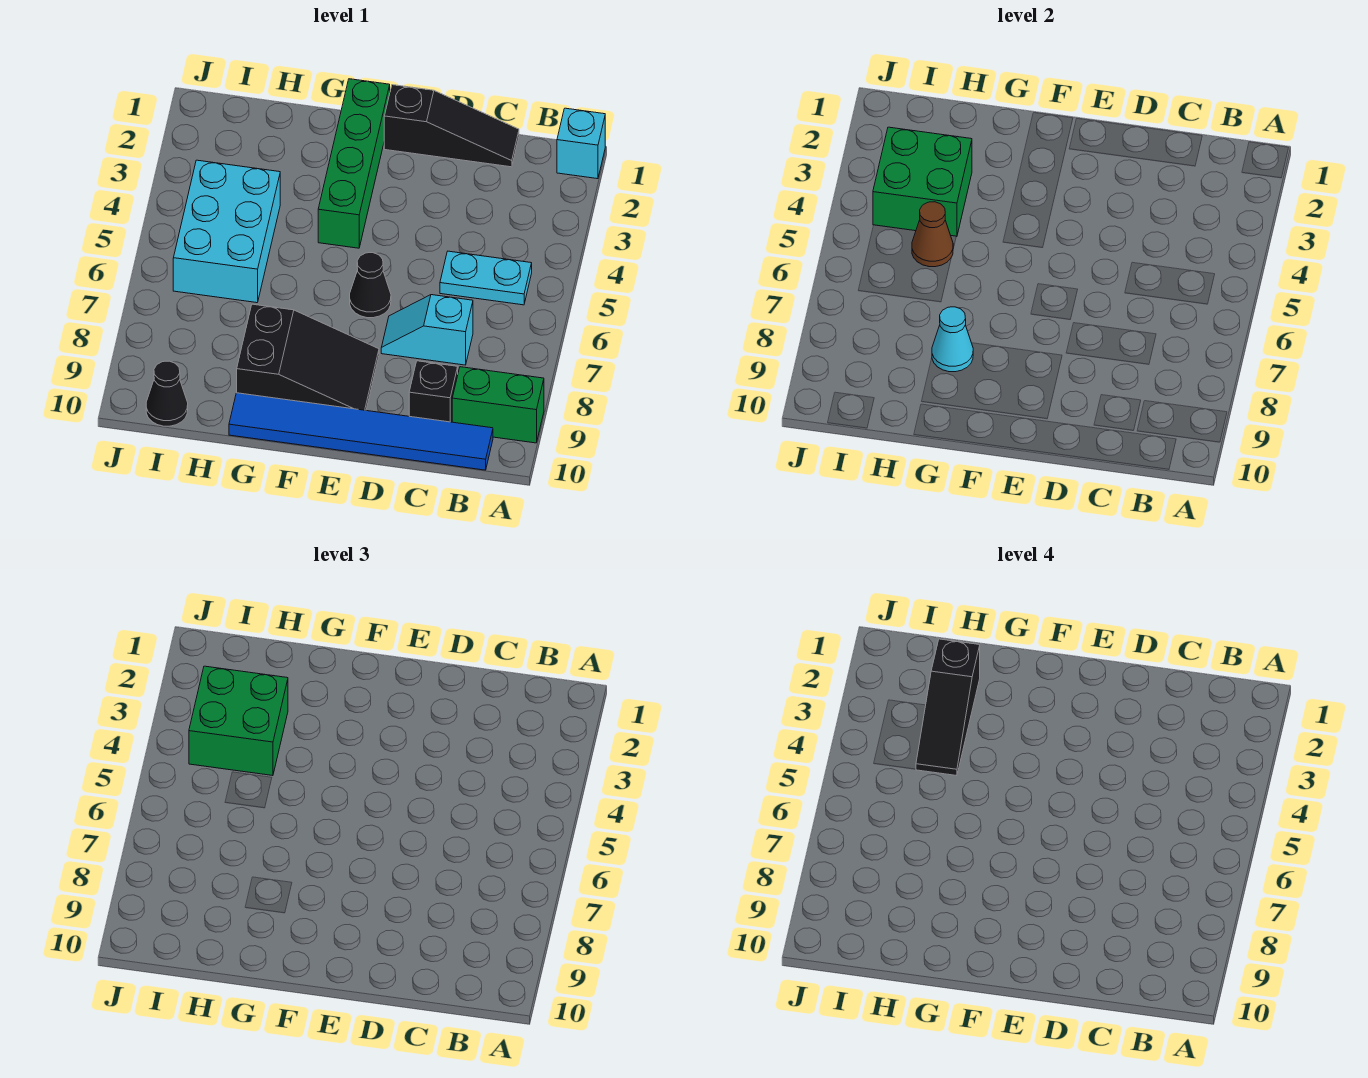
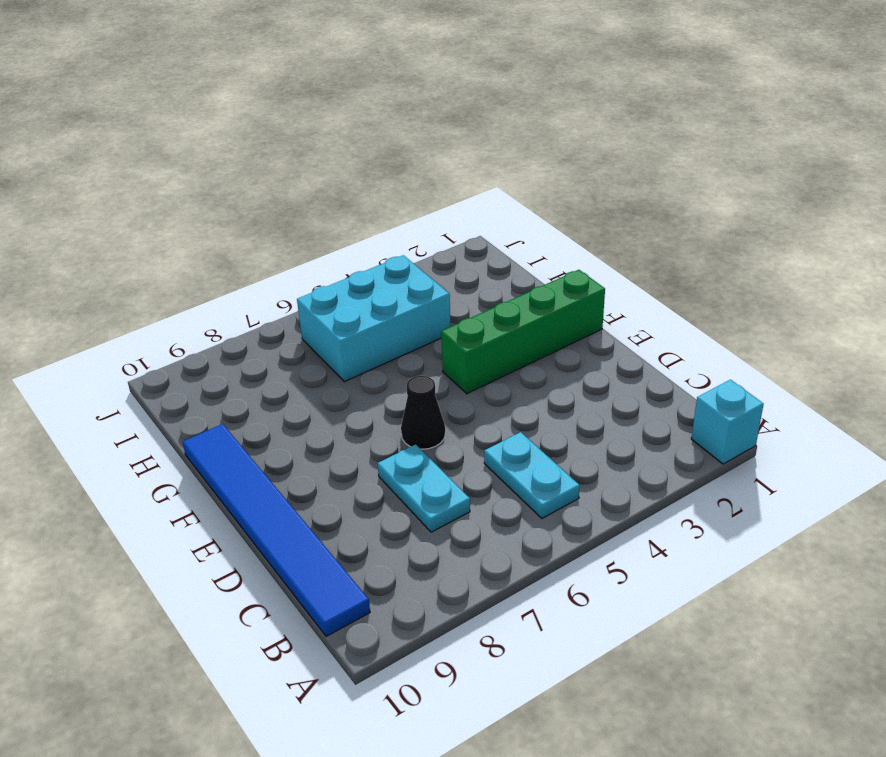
cyan plate C7:D7 level 1 -> cyan slope C7:D7 level 1 top C
none -> green brick A9:B9 level 1
none -> black slope C1:E1 level 1 top E
none -> black brick C9 level 1

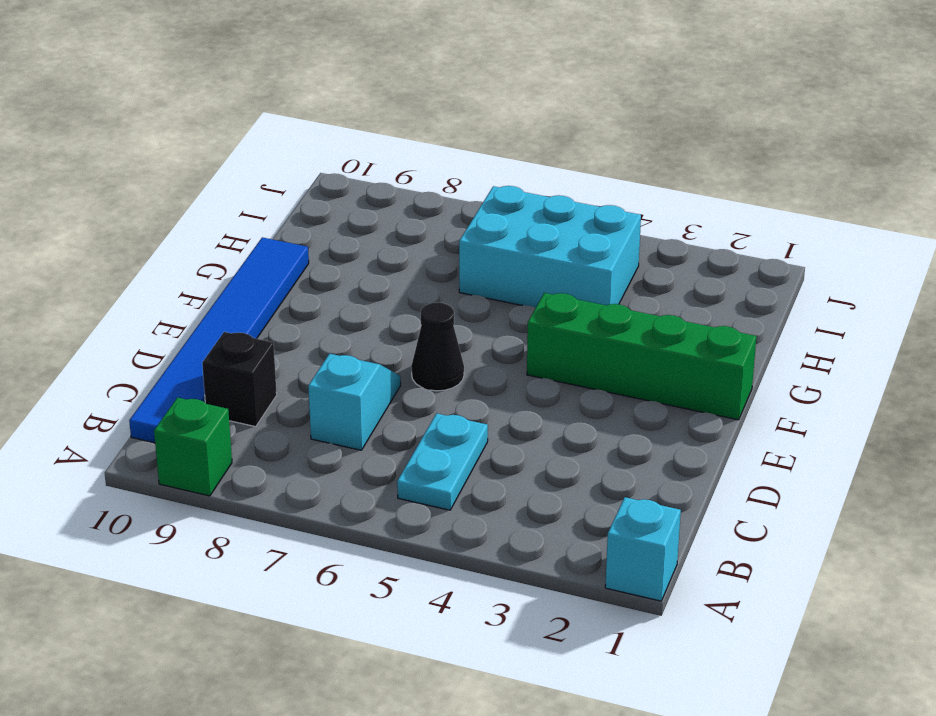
green brick A9 level 1 -> green brick A9:B9 level 1
none -> black slope C1:E1 level 1 top E
none -> black slope E8:G9 level 1 top G
none -> black cone I10 level 1

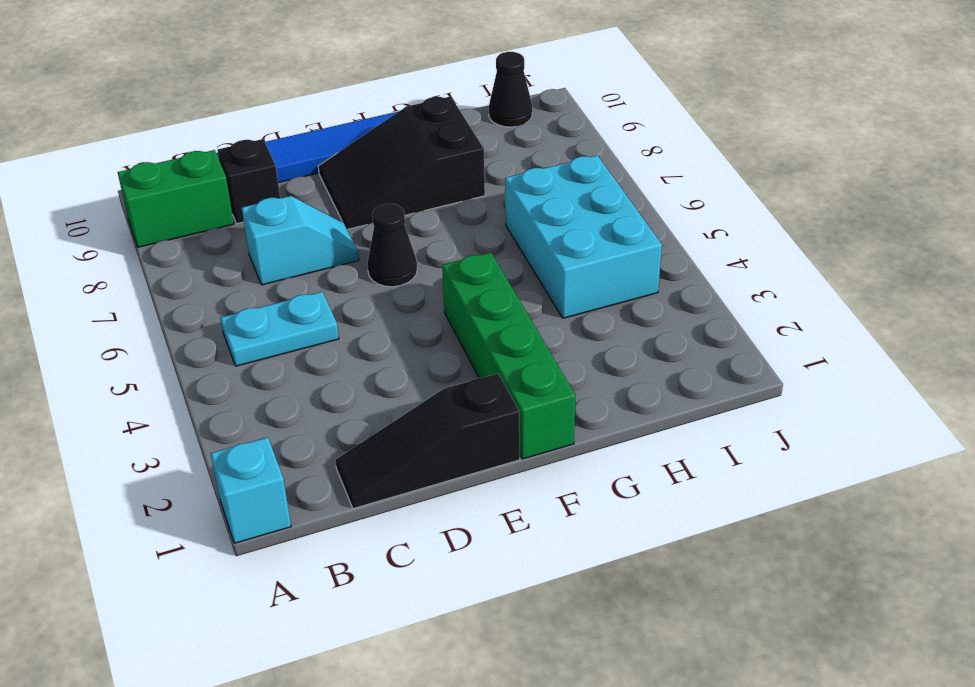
none -> cyan cone G8 level 2
none -> green brick H3:I4 level 2
none -> brown cone H5 level 2

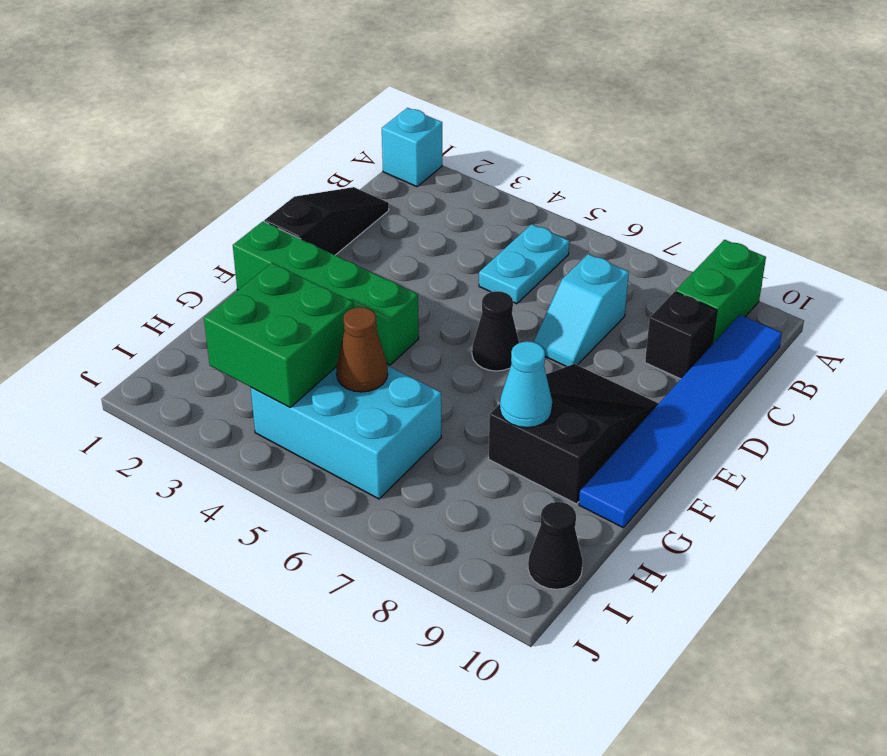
none -> green brick H3:I4 level 3
none -> black slope H2:H4 level 4 top 2

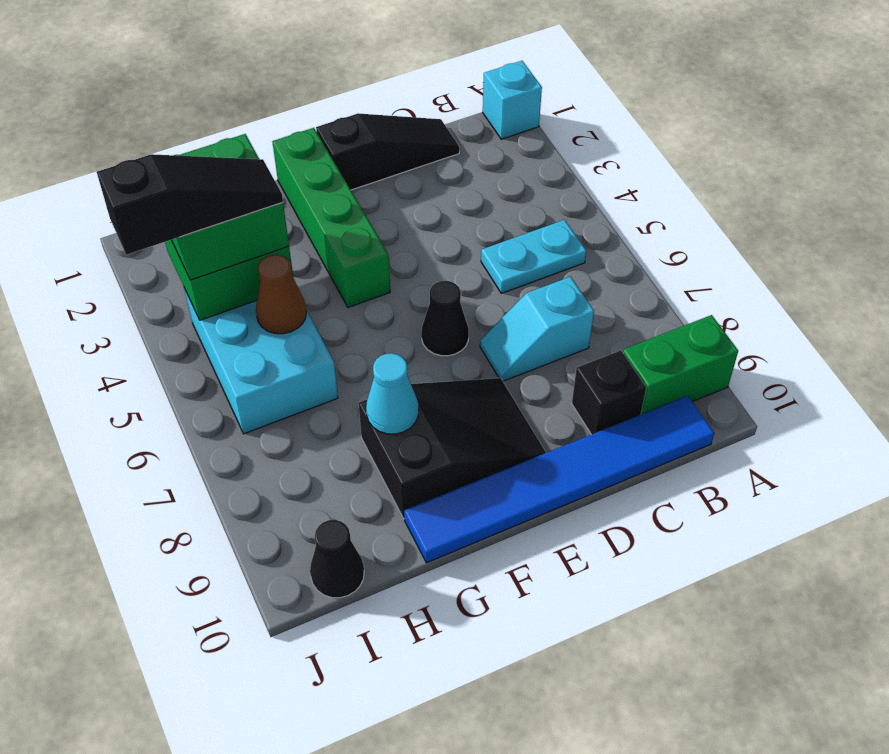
black slope H4:J4 level 4 top J -> black slope H2:H4 level 4 top 2

